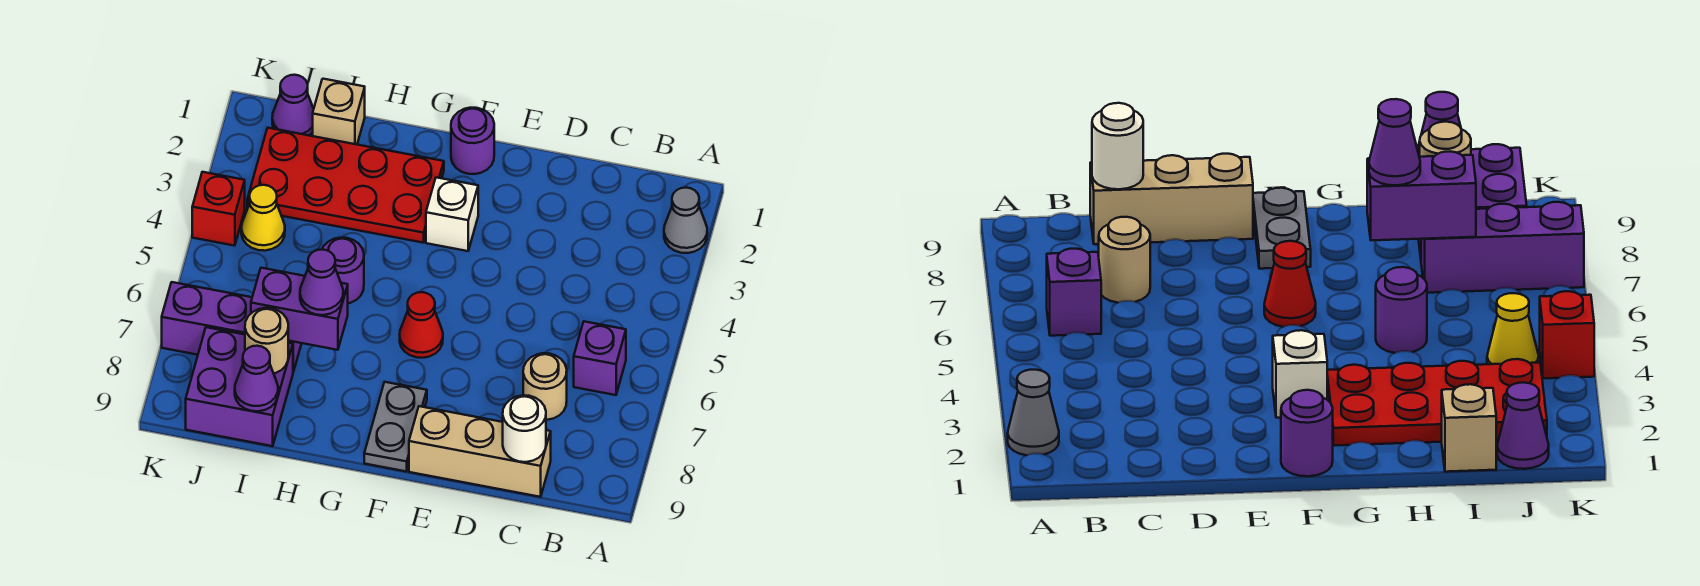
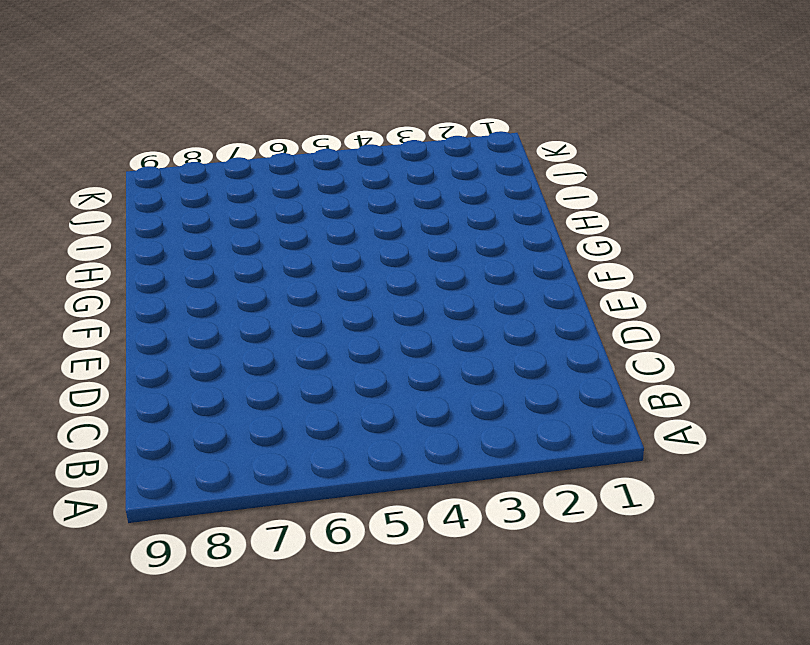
none -> grey cone A2 level 1
none -> purple brick B6 level 1
none -> tan round brick C7 level 1

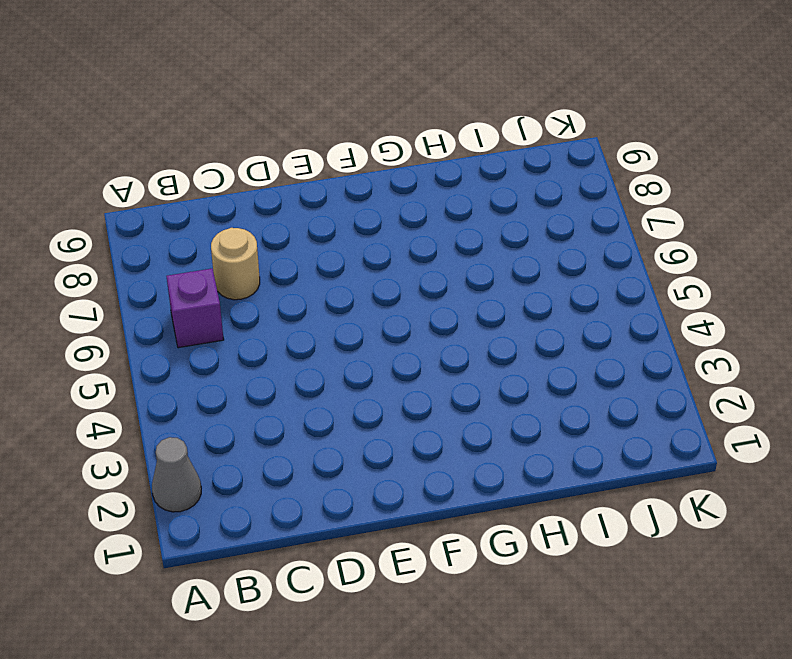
none -> tan brick C9:E9 level 1
none -> purple round brick F1 level 1
none -> white brick F3 level 1

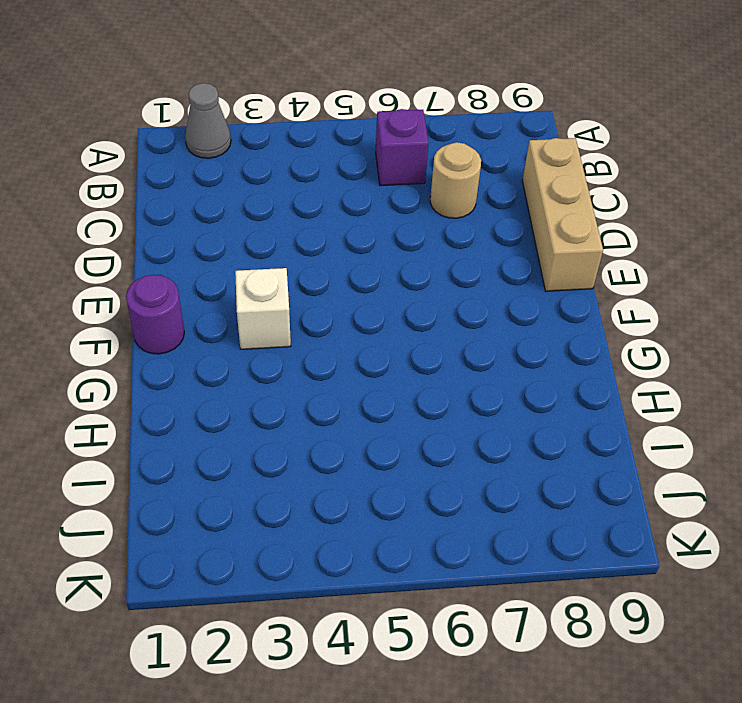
none -> red cone F6 level 1
none -> grey plate F8:F9 level 1
none -> red plate G2:J3 level 1

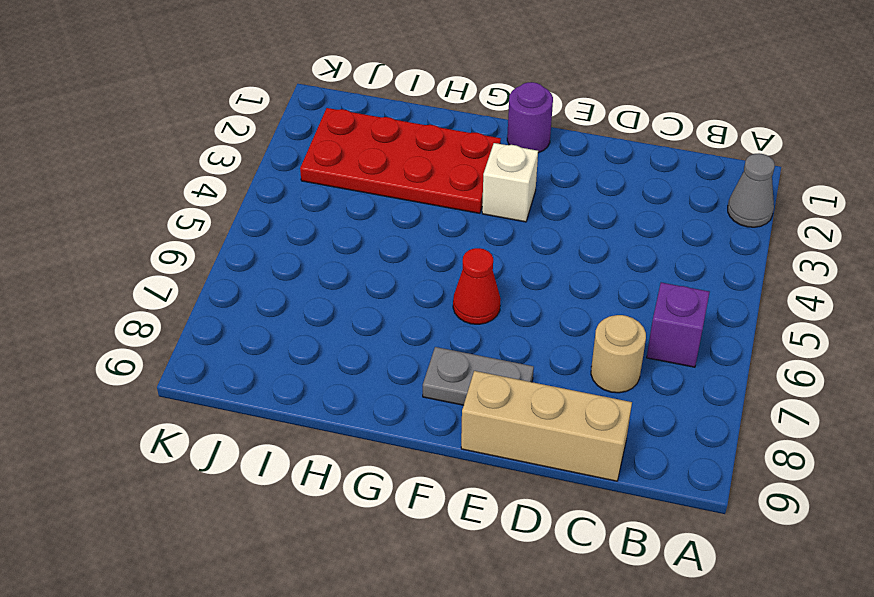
grey plate E8:F8 level 1 -> grey plate F8:F9 level 1
none -> purple round brick H5 level 1
none -> tan brick I1 level 1
none -> purple brick I7:K7 level 1

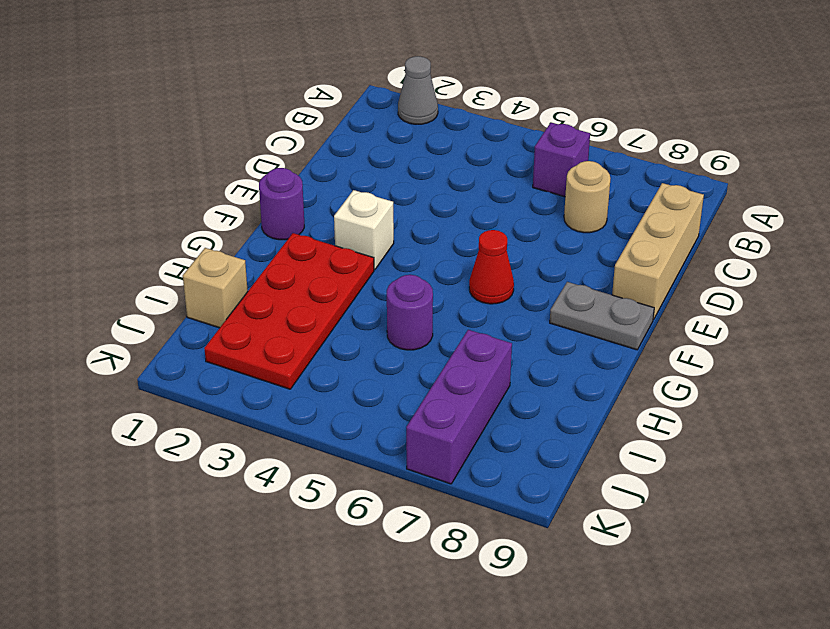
none -> purple brick I8:J9 level 1
none -> purple cone J1 level 1
none -> yellow cone J4 level 1

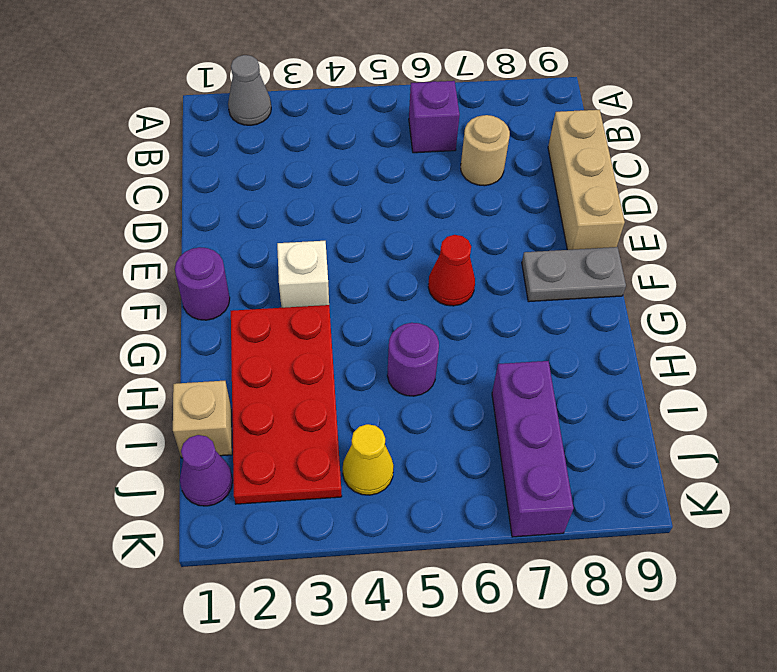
none -> purple brick I8:J9 level 1
none -> red brick K4 level 1
none -> white round brick C9 level 2

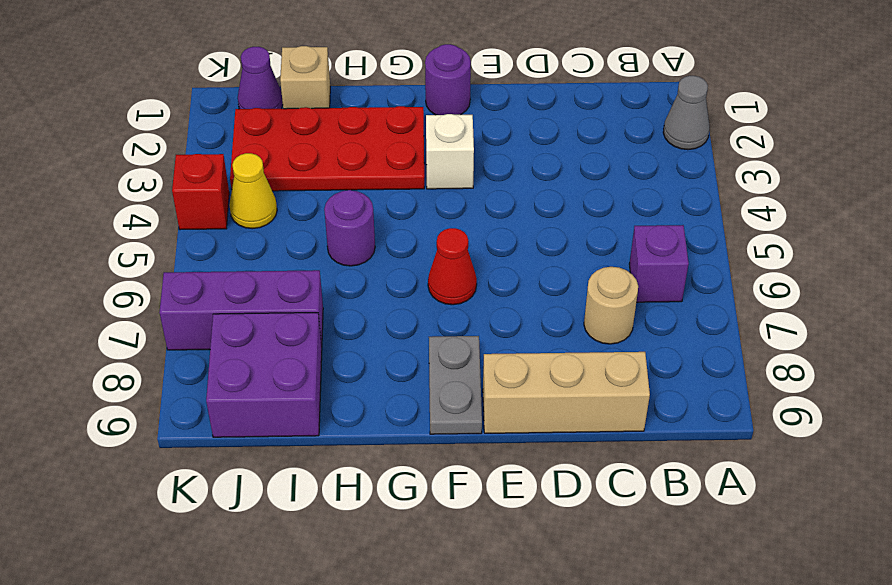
none -> white round brick C9 level 2
none -> purple brick H7:I7 level 2
none -> tan round brick I8 level 2

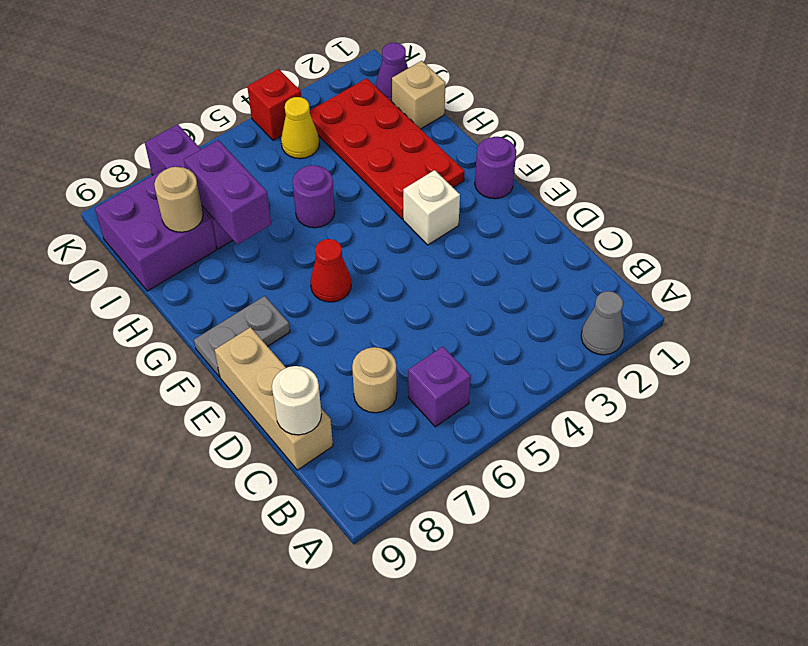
none -> purple cone I9 level 2
none -> purple cone H7 level 3

